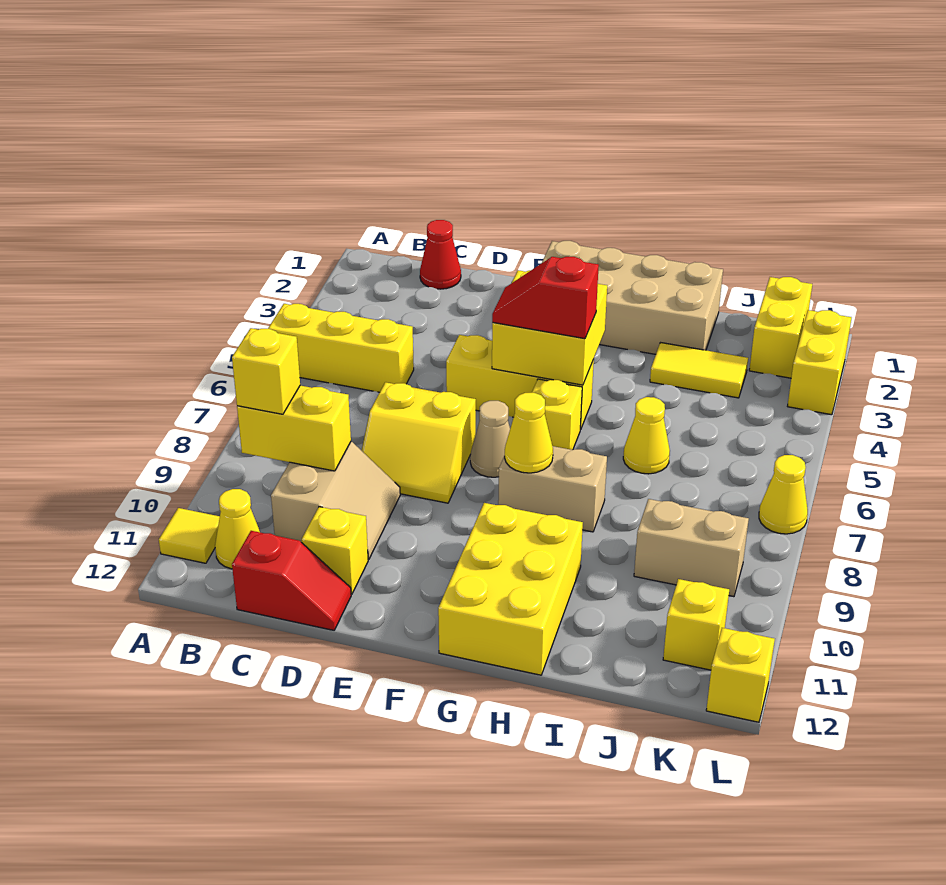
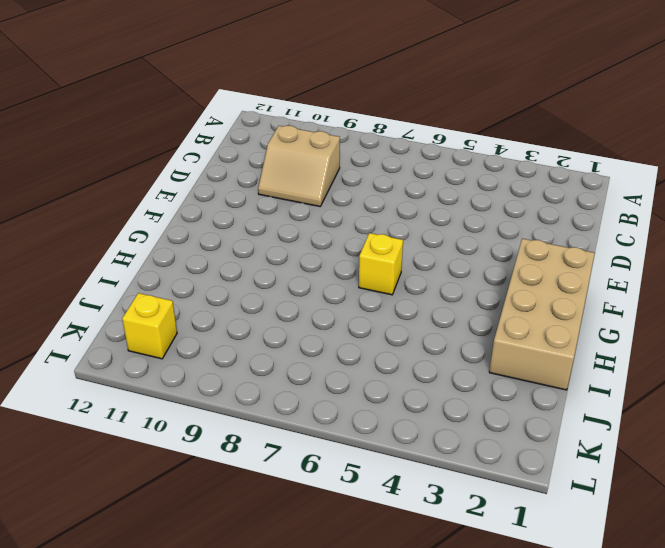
none -> yellow brick A5:C5 level 1
none -> yellow tile A11 level 1
none -> yellow cone B11 level 1

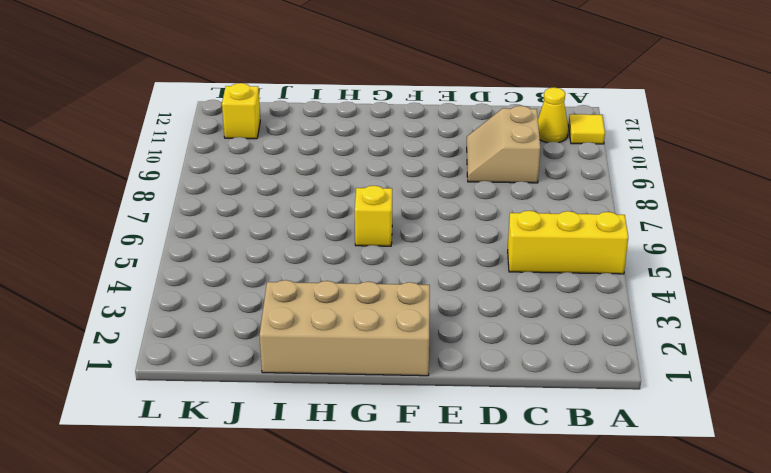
none -> red cone C1 level 1
none -> red slope C12:D12 level 1 top C
none -> yellow slope D7:E8 level 1 top 7

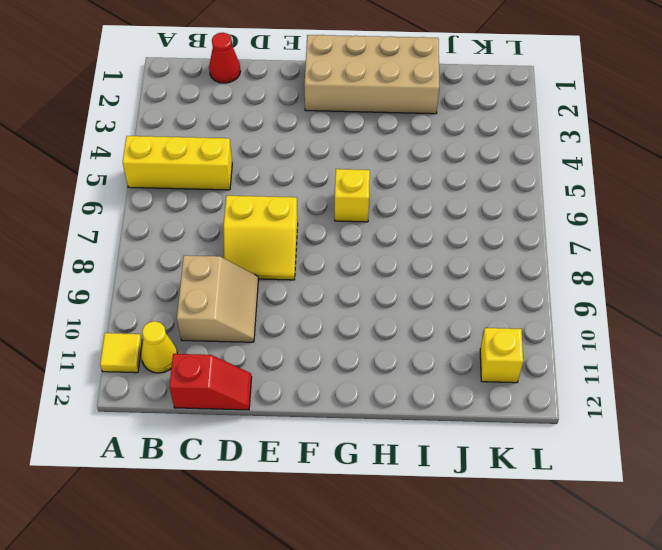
none -> yellow brick D11 level 1
none -> yellow brick E5:G5 level 1
none -> tan cone F7 level 1

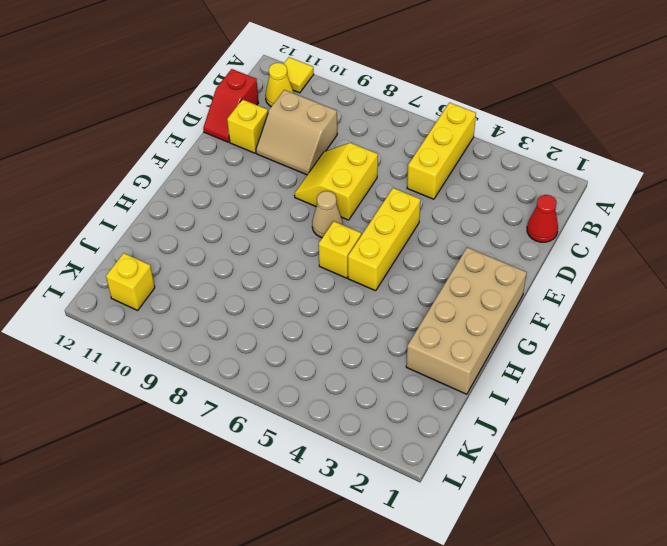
none -> tan brick G8:H8 level 1
none -> yellow brick G10:H12 level 1
none -> yellow tile I3:J3 level 1

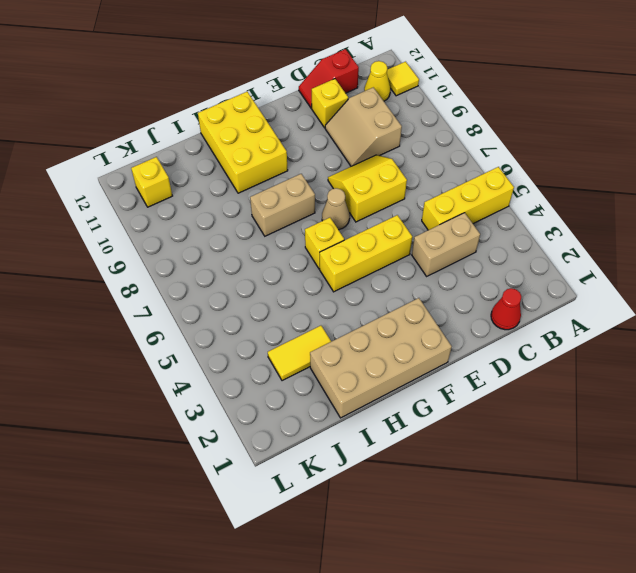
tan brick C4:D4 level 1 -> tan brick J9:K9 level 1
none -> yellow cone I6 level 1
none -> yellow brick K1:K2 level 1
none -> yellow brick L2:L3 level 1

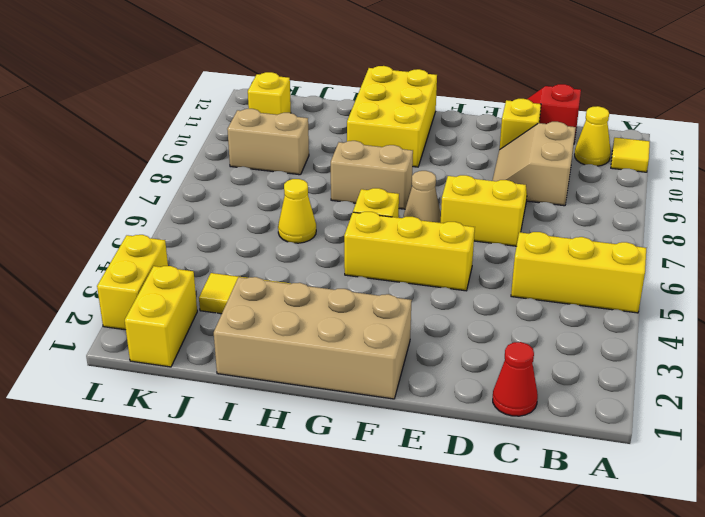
none -> yellow cone L7 level 1
none -> yellow brick L12 level 1
none -> yellow brick B9:C9 level 2

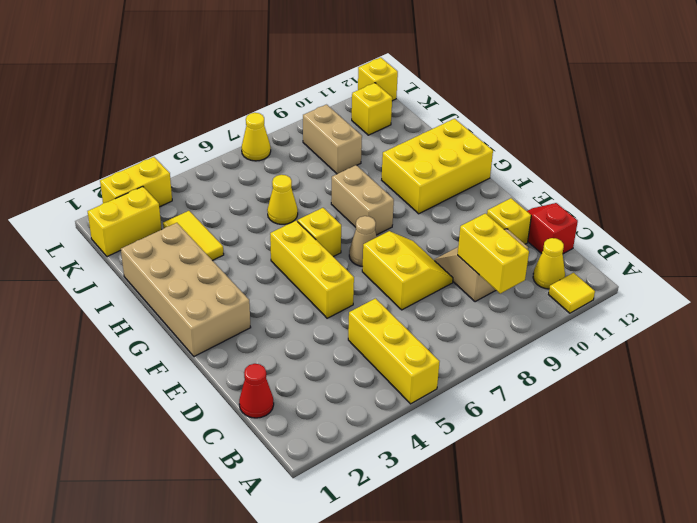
none -> yellow brick F4:G5 level 2
none -> yellow cone G8 level 2
none -> yellow brick B9 level 3

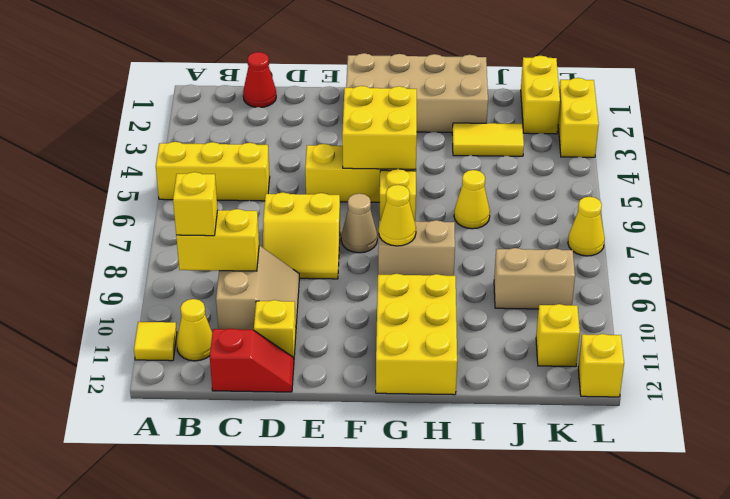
none -> red slope F5:G5 level 3 top G

